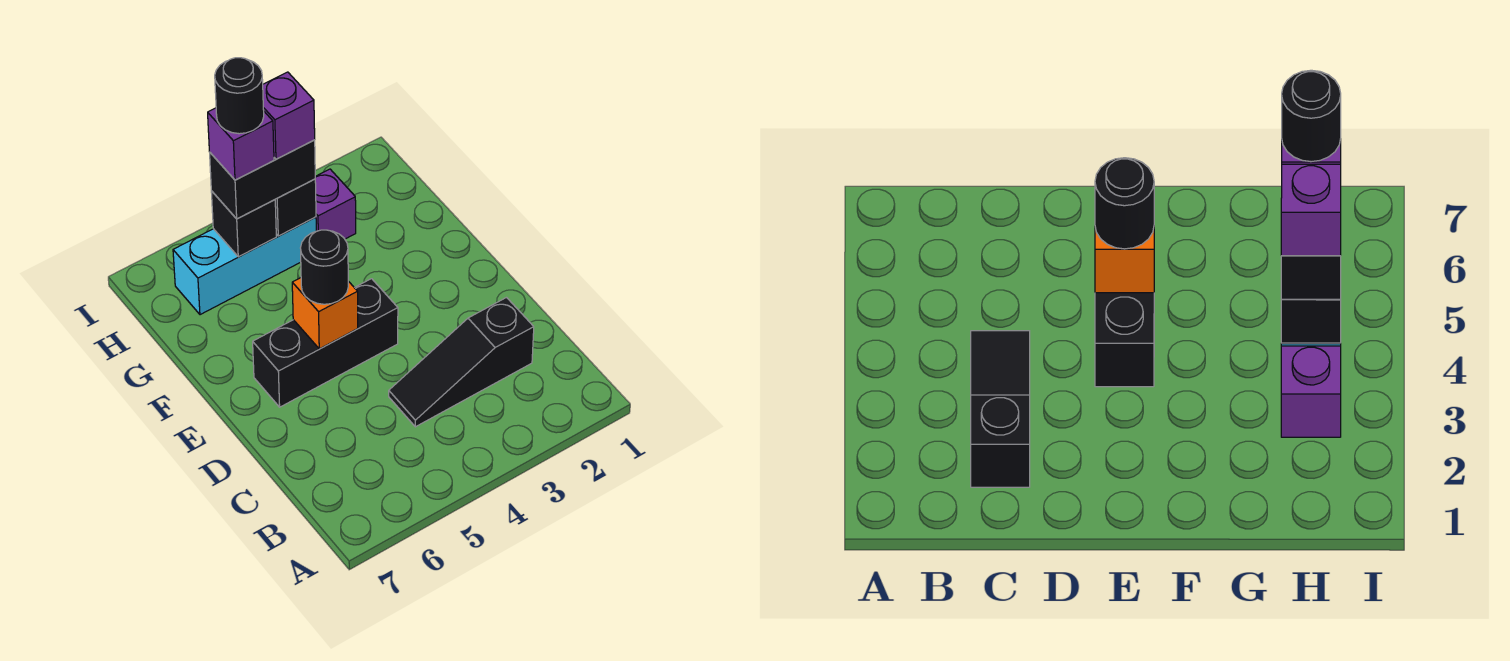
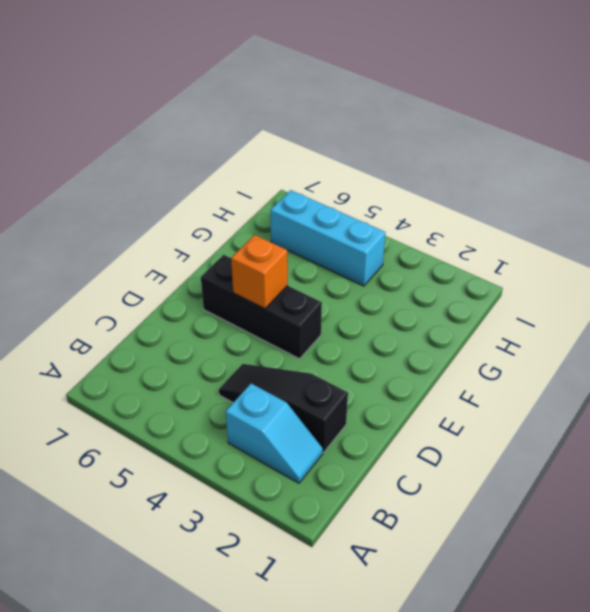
cyan slope B2:B3 level 1 top 3 -> none
none -> purple brick H3 level 1
none -> black brick H4 level 2
none -> black brick H5 level 2

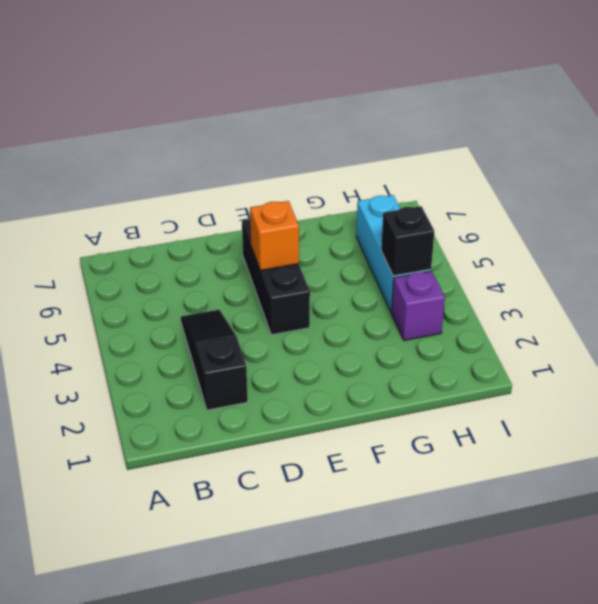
none -> black brick H5 level 2
none -> black round brick E5 level 3
none -> black brick H4:H5 level 3

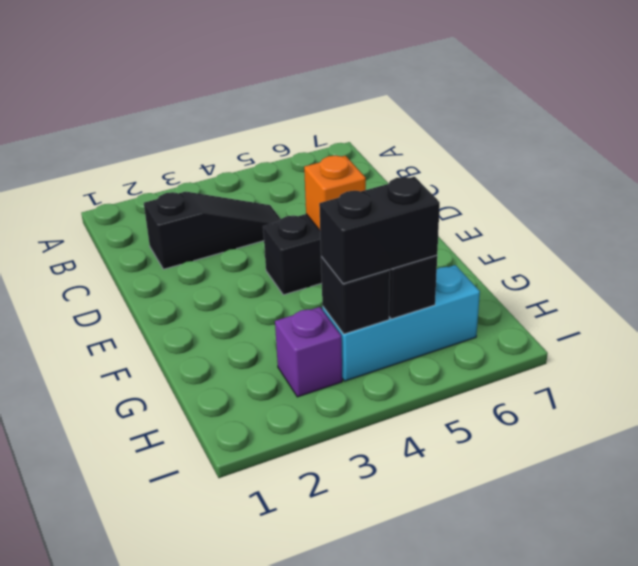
none -> black round brick E5 level 3
none -> purple brick H4 level 4
none -> purple brick H5 level 4

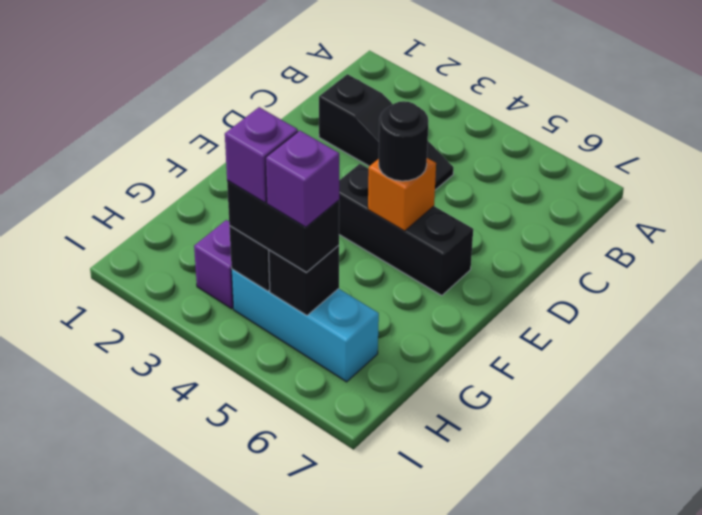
none -> black round brick H5 level 5

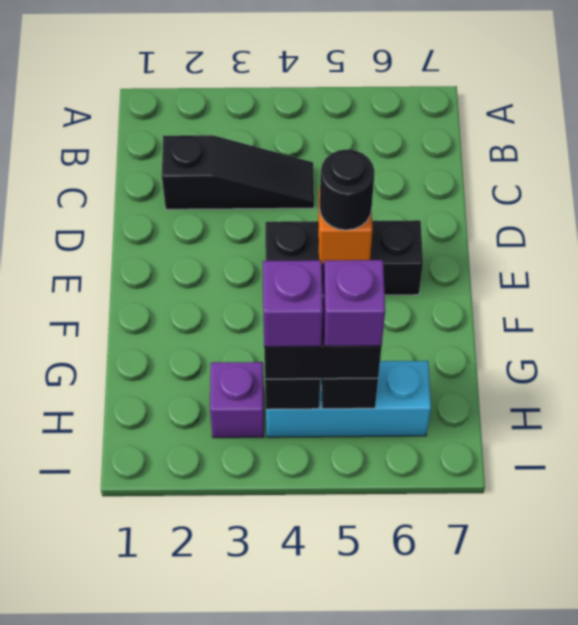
none -> black round brick H5 level 5

